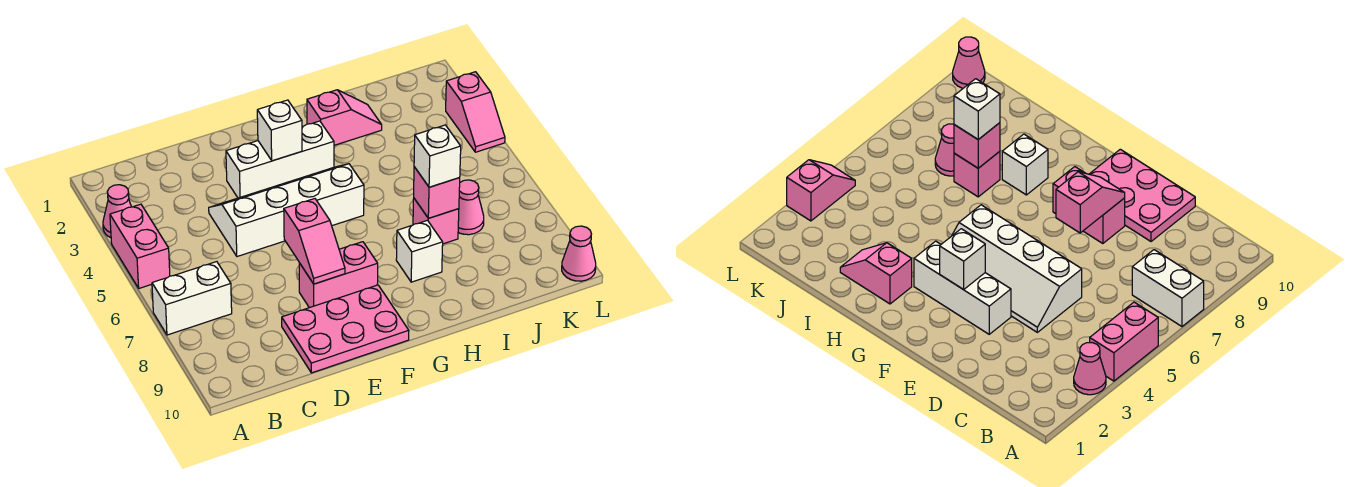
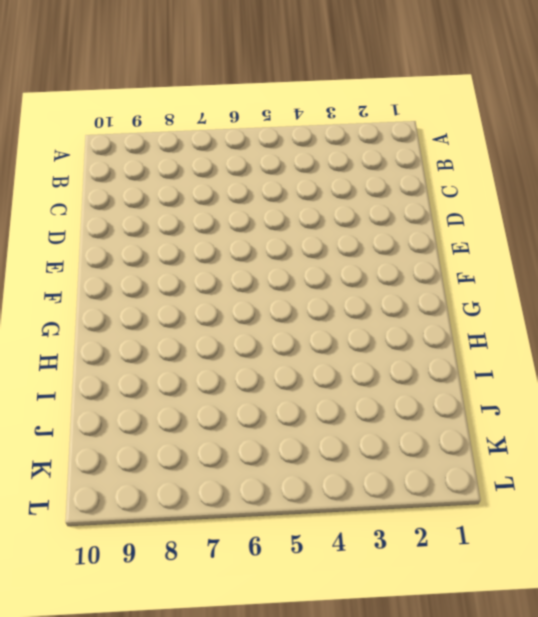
none -> pink cone A3 level 1
none -> pink brick A4:A5 level 1
none -> white brick A7:B7 level 1

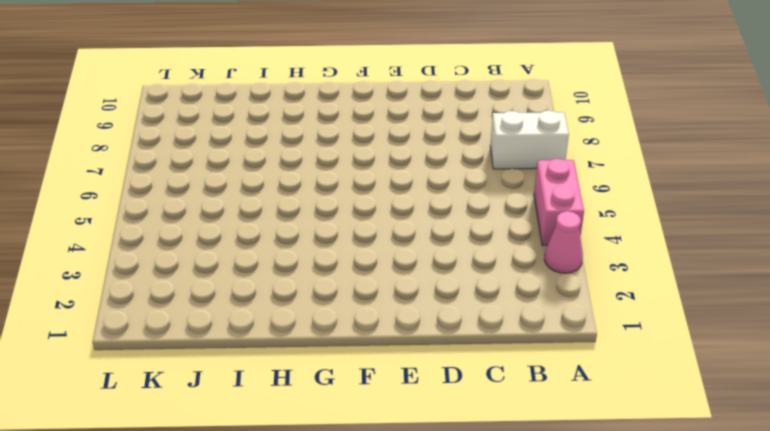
none -> white slope D4:G5 level 1 top 5
none -> pink plate D9:F10 level 1
none -> white brick E3:G3 level 1

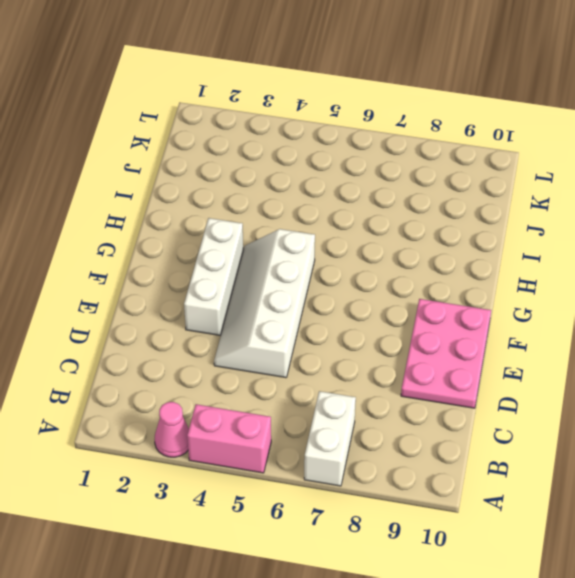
none -> pink brick E8:F8 level 1
none -> pink slope H2:I2 level 1 top H
none -> white brick H8 level 1

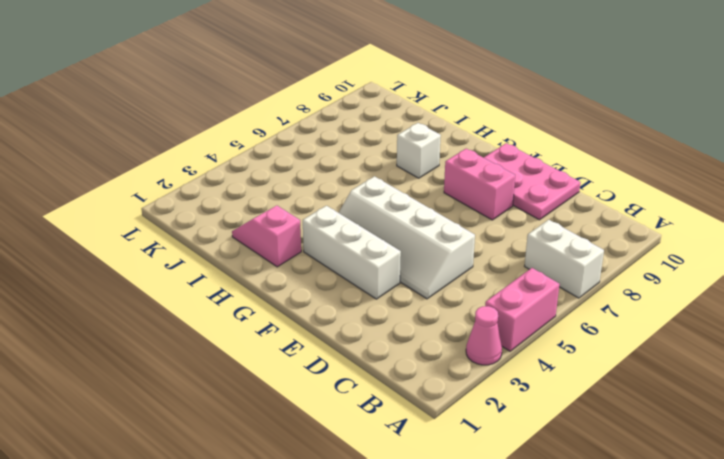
none -> pink brick I7 level 1
none -> pink cone J7 level 1
none -> pink slope L3:L4 level 1 top 3

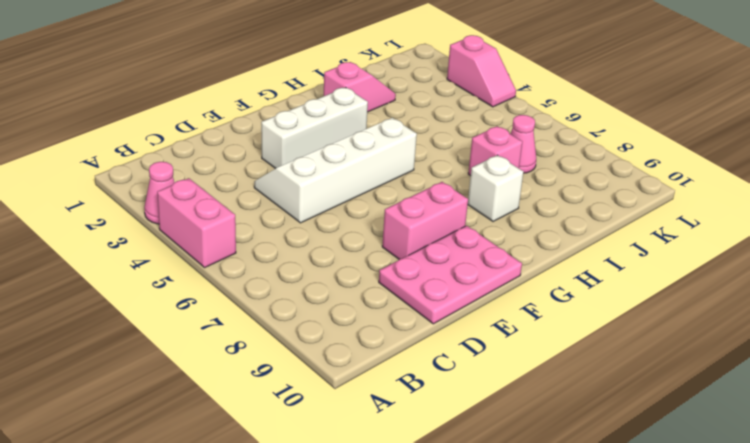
none -> white brick A7:B7 level 1
none -> pink cone L10 level 1
none -> pink slope E7:E8 level 2 top 7

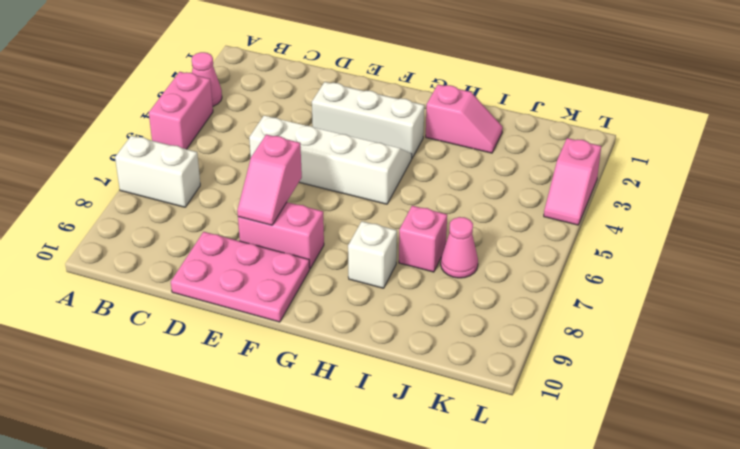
none -> pink cone L10 level 1
none -> white brick F3 level 2
none -> pink brick I7 level 2

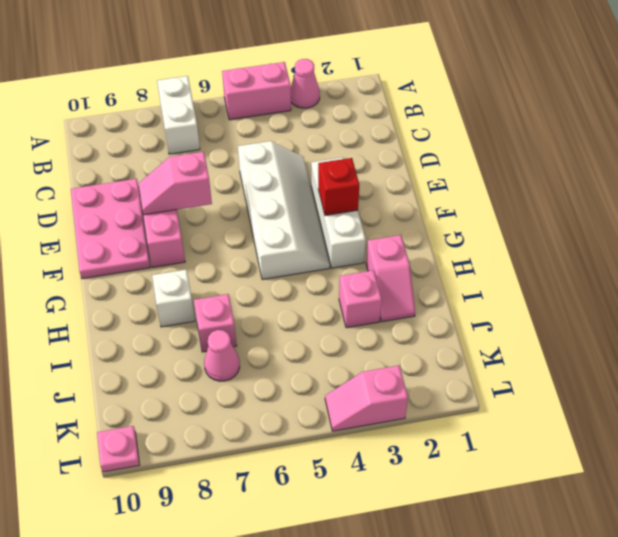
red brick F3 level 2 -> white brick F3 level 2
pink brick I3 level 1 -> pink brick I7 level 2
pink plate L10 level 1 -> pink cone L10 level 1
none -> white brick I7 level 3

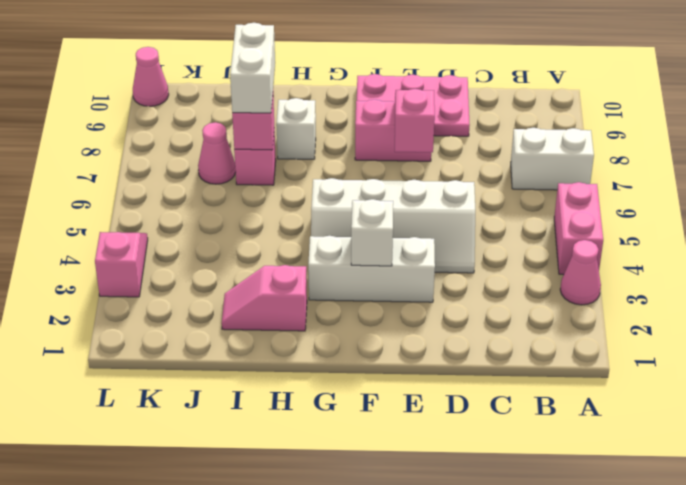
white brick I7:I8 level 3 -> white brick I7 level 3

